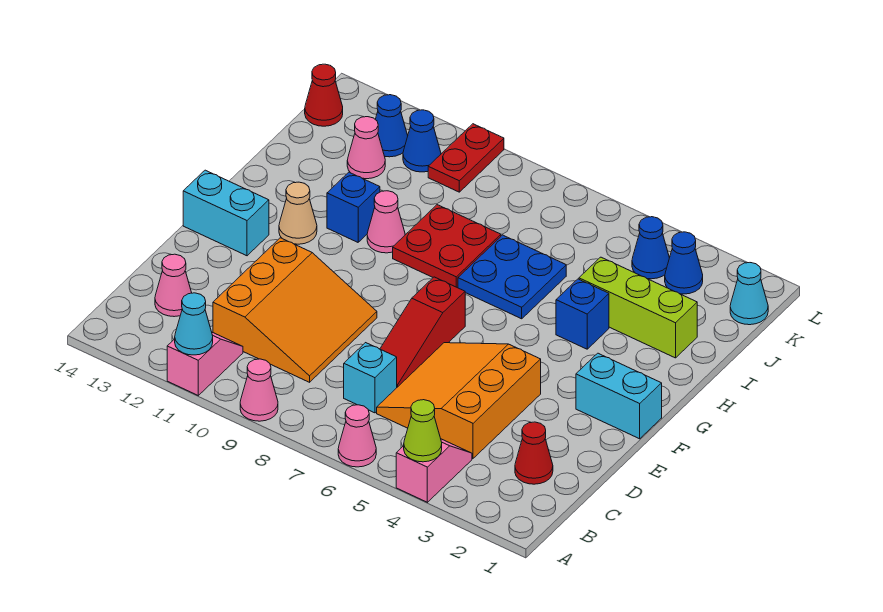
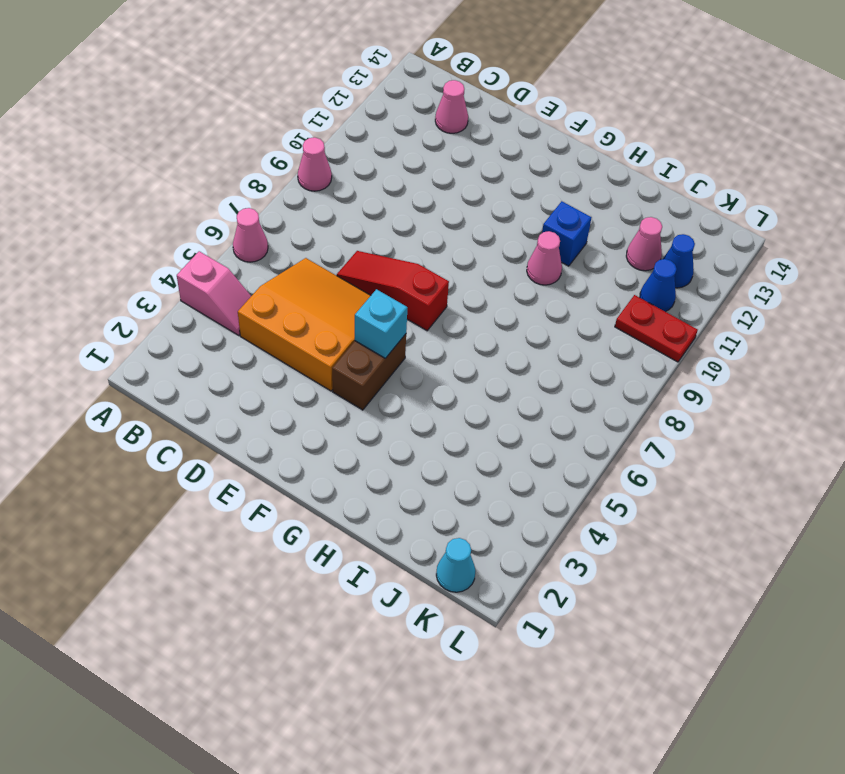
brown brick F4:F5 level 1 -> none
cyan brick F5 level 2 -> cyan brick C7 level 1
none -> pink slope A11:B11 level 1 top A
none -> red cone C2 level 1
none -> orange slope C9:E11 level 1 top 11

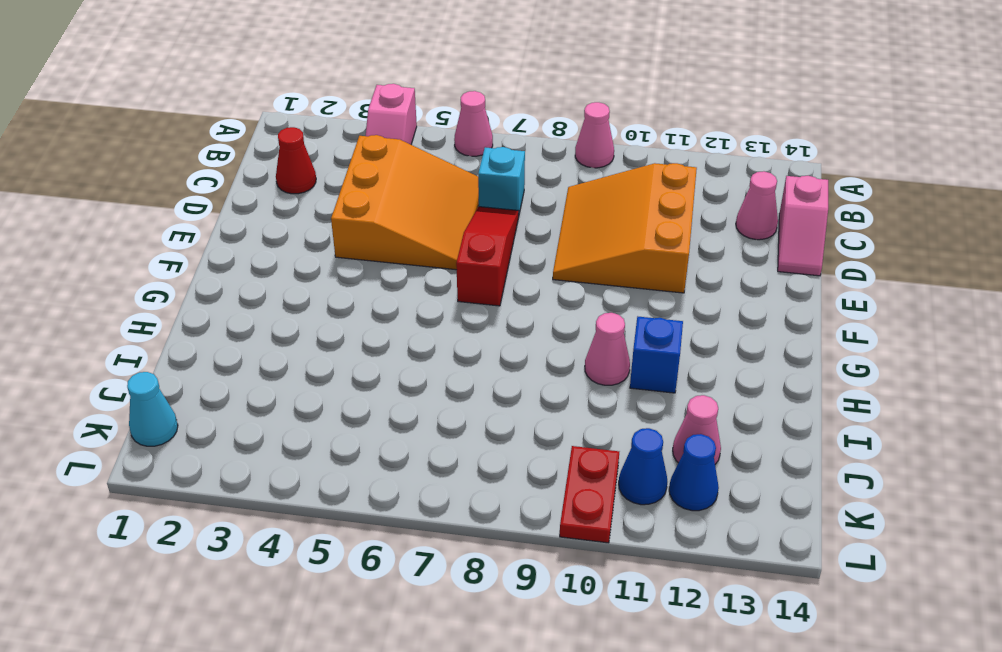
pink slope C14:D14 level 1 top C -> pink slope A11:B11 level 1 top A
none -> cyan brick F1:F2 level 1
none -> cyan brick F13:F14 level 1
none -> tan cone G12 level 1

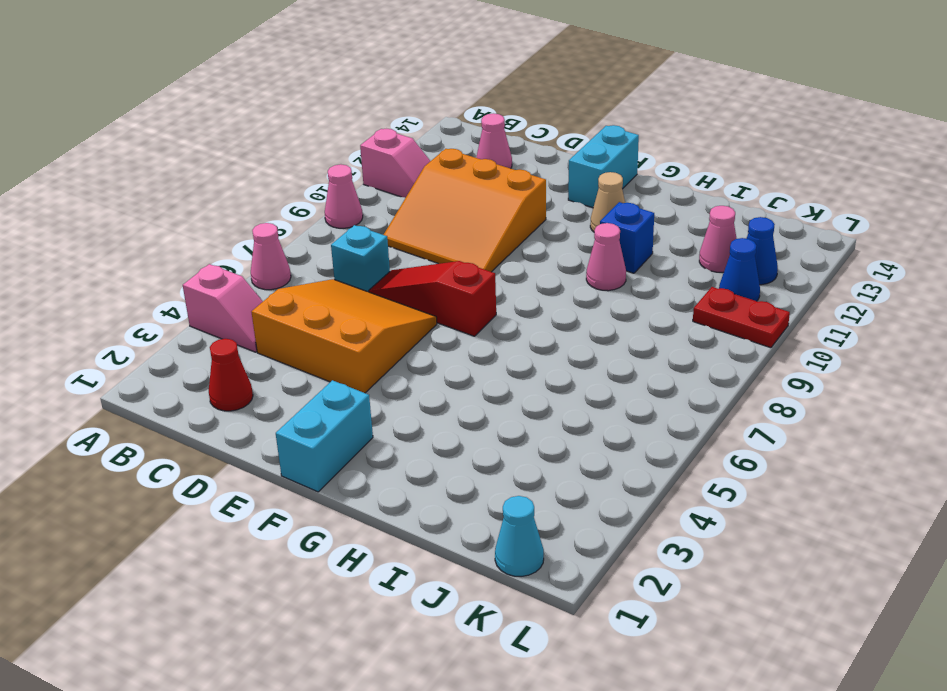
none -> blue brick H4 level 1
none -> blue plate H6:I7 level 1
none -> red plate H8:I9 level 1

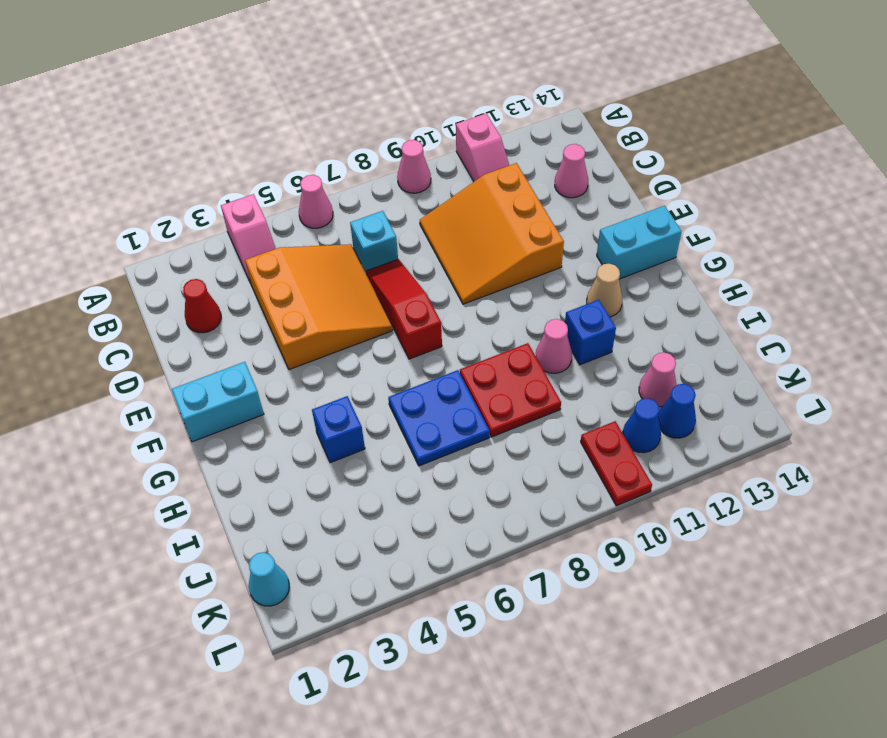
none -> lime brick I2:I4 level 1
none -> blue cone K3 level 1
none -> blue cone K4 level 1

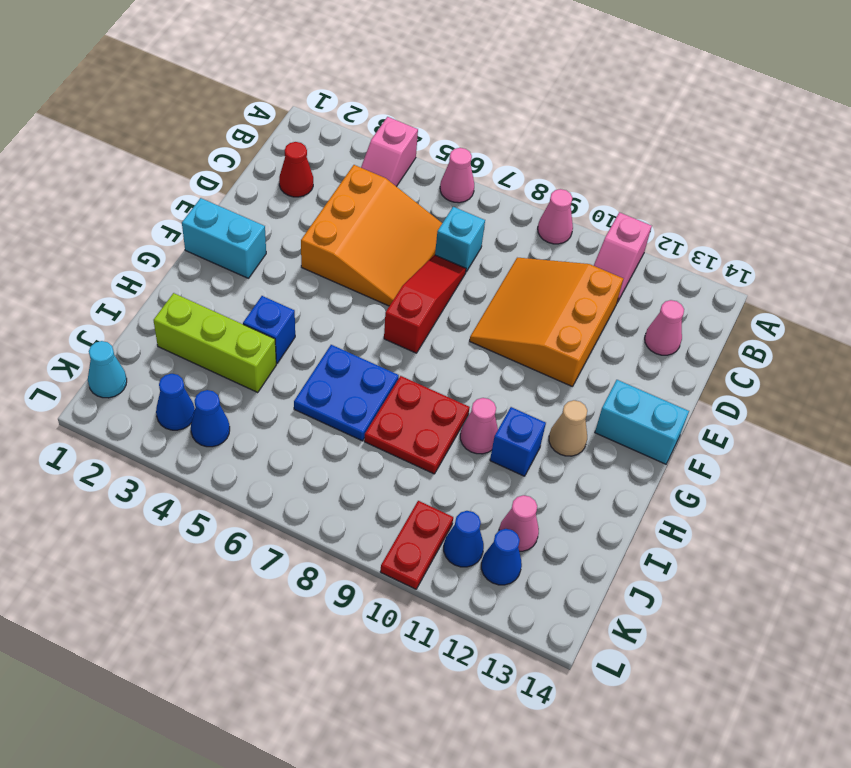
none -> red cone K14 level 1
none -> lime cone A4 level 2
none -> cyan cone A11 level 2

